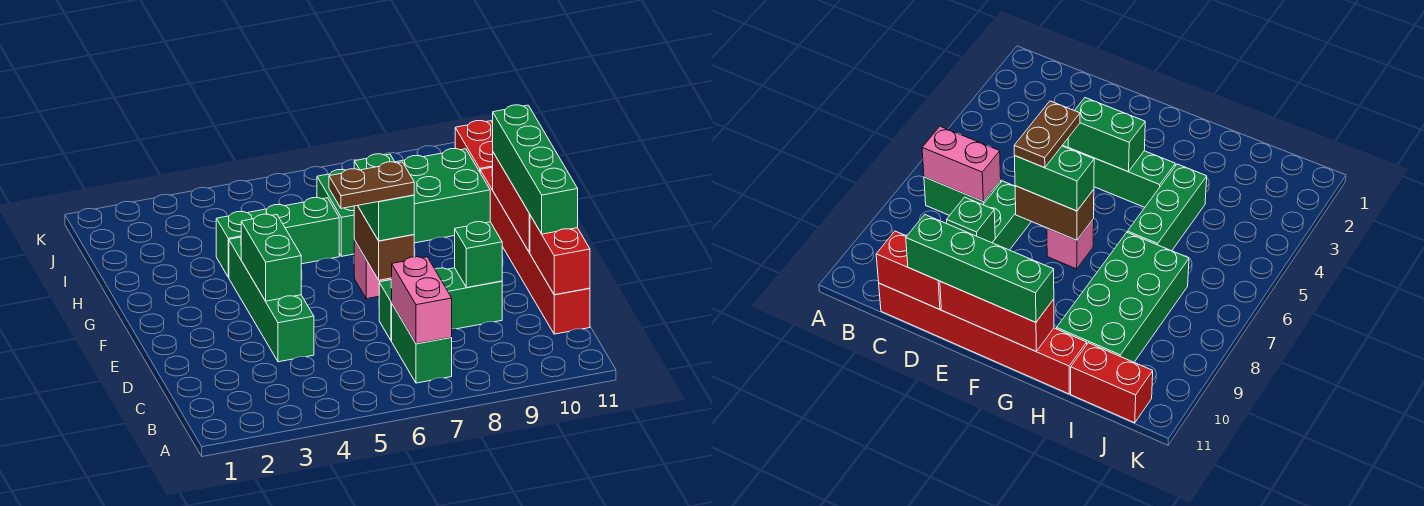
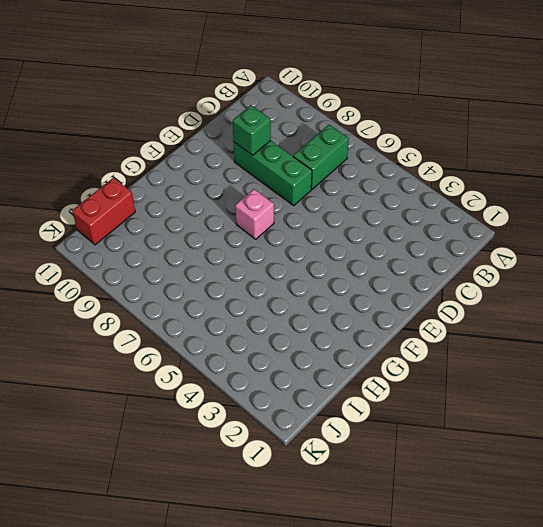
none -> red brick C11:H11 level 1
none -> green brick D4:G4 level 1
none -> green brick H4:H6 level 1

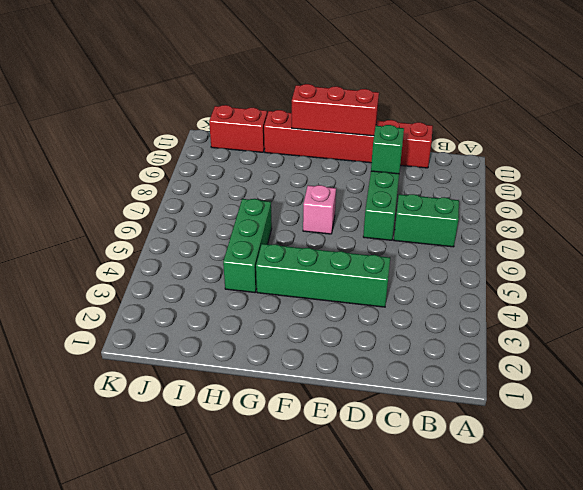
none -> green brick H7:I10 level 1
none -> pink brick B7:C7 level 2
none -> red brick C11:D11 level 2

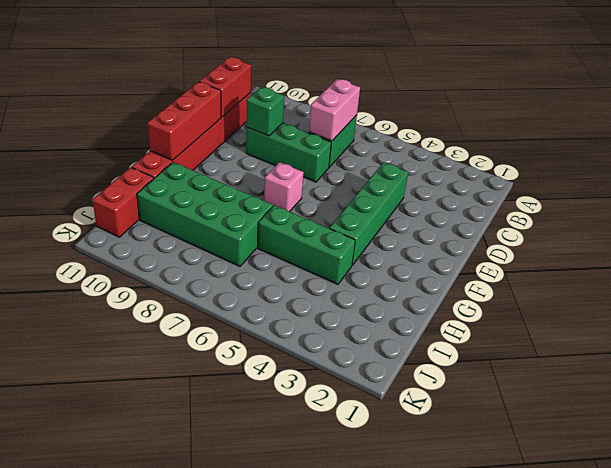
none -> green brick E4:F4 level 2
none -> brown brick E7:F7 level 2
none -> green brick D11:G11 level 3

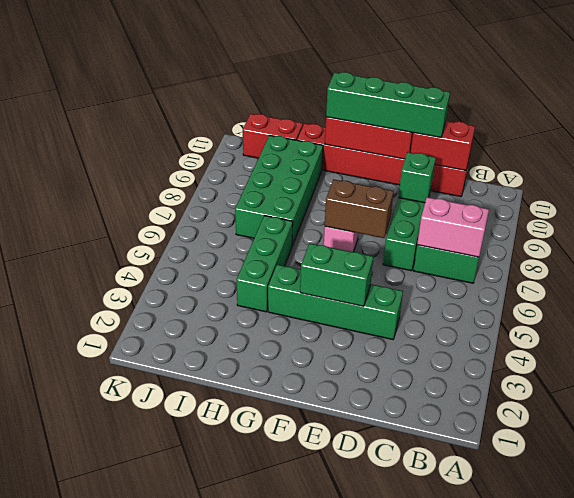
none -> green brick E7:F7 level 3
none -> brown plate E6:E7 level 4

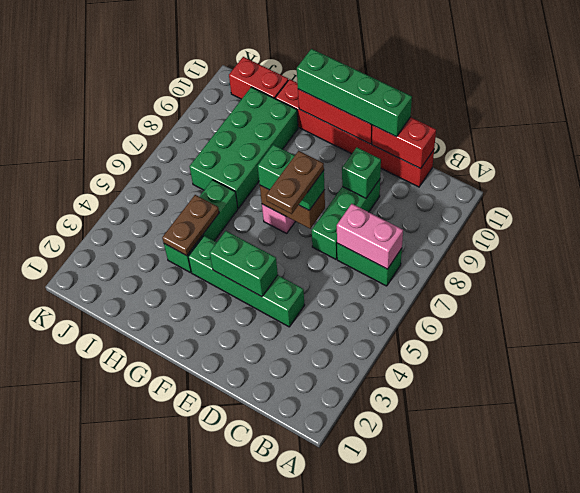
brown plate H4:H5 level 2 -> none

